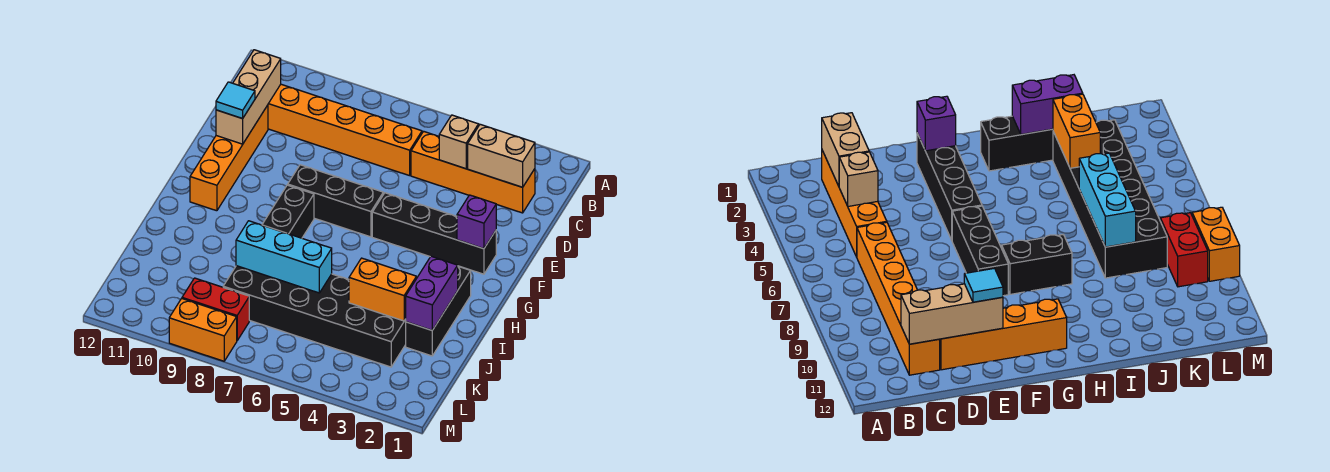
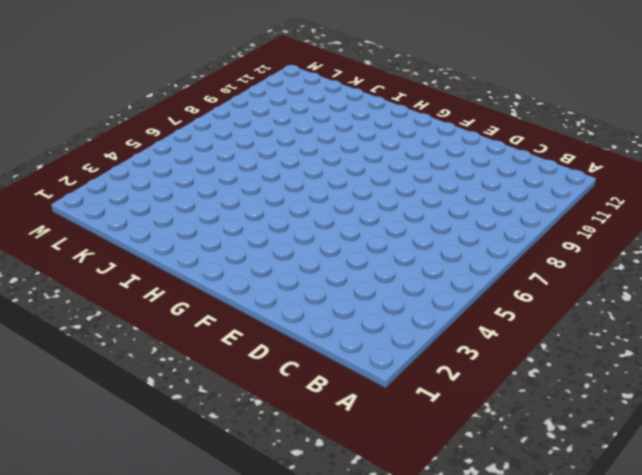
none -> orange brick C2:C5 level 1
none -> orange brick C6:C11 level 1
none -> orange brick D11:G11 level 1

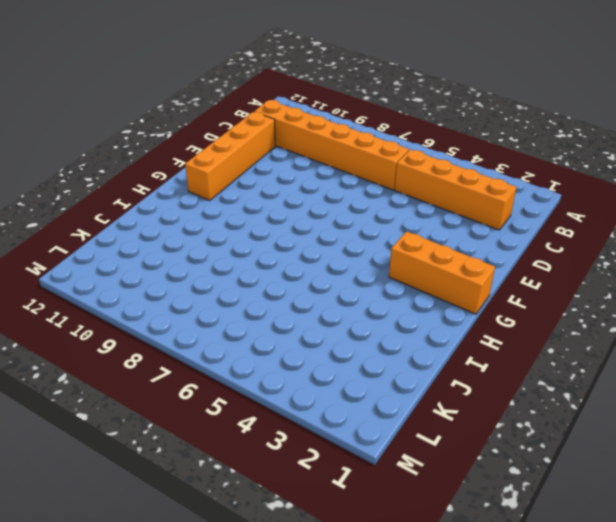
orange brick G1:G3 level 1 -> none
none -> black brick F2:F5 level 1
none -> black brick F6:F8 level 1
none -> black brick G8:H8 level 1

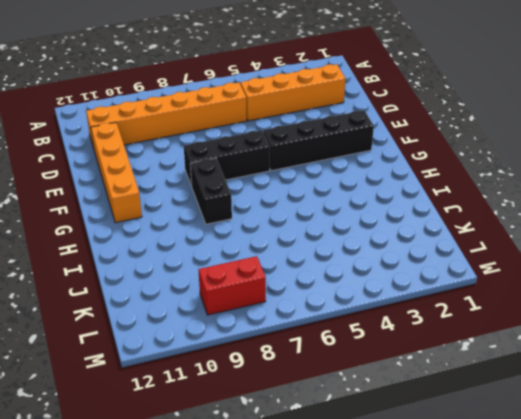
none -> black brick H2:J2 level 1
none -> black brick J3:K8 level 1
none -> orange brick M8:M9 level 1

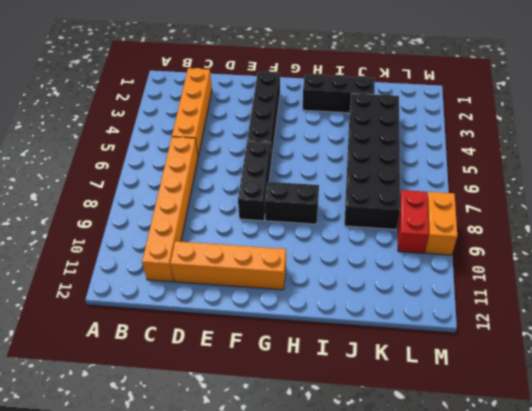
none -> tan brick C2:C3 level 2
none -> tan brick C4 level 2
none -> tan brick C11:E11 level 2

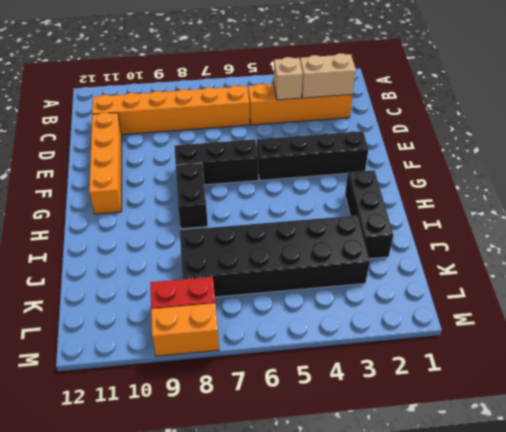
none -> tan brick C11:E11 level 2
none -> purple brick F2 level 2
none -> purple brick I2:J2 level 2

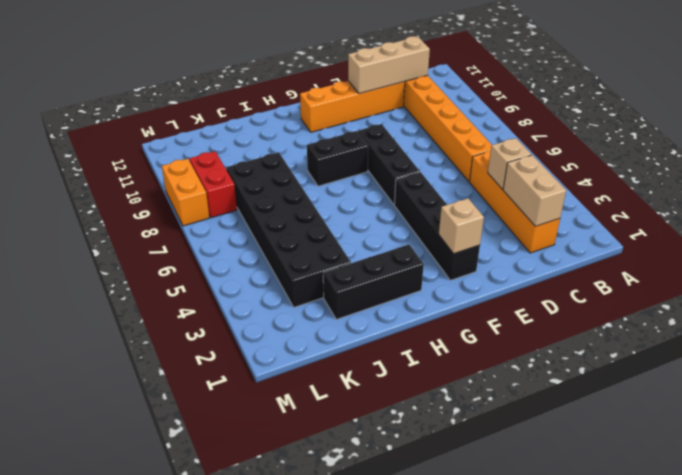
tan brick F2 level 2 -> purple brick F2 level 2
none -> purple brick I2:J2 level 2
none -> orange brick J3:J4 level 2
none -> cyan brick J6:J8 level 2

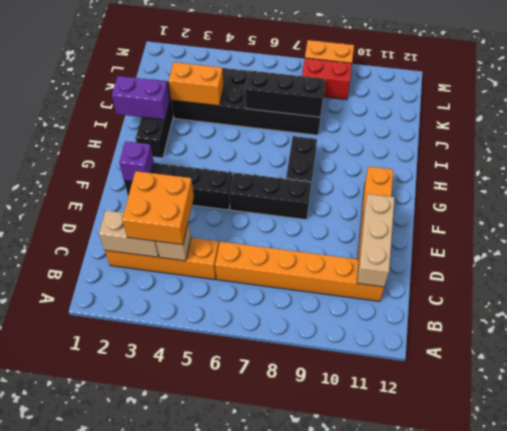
orange brick C3:D4 level 3 -> none
purple brick I1:I2 level 2 -> purple brick I2:J2 level 2
black brick J6:J8 level 2 -> cyan brick J6:J8 level 2
none -> cyan tile E11 level 3

